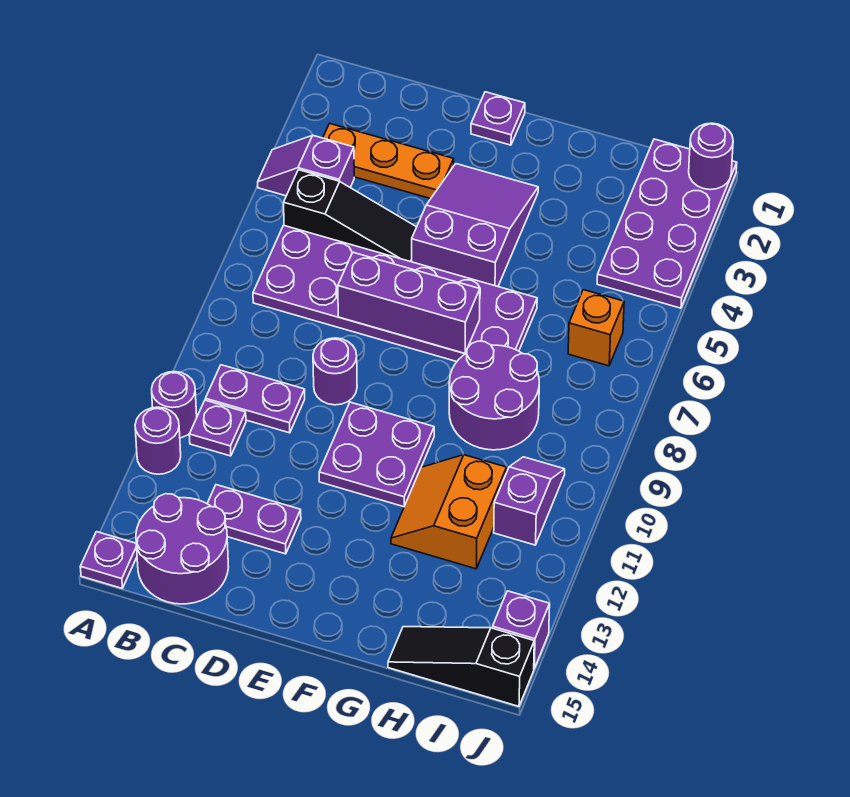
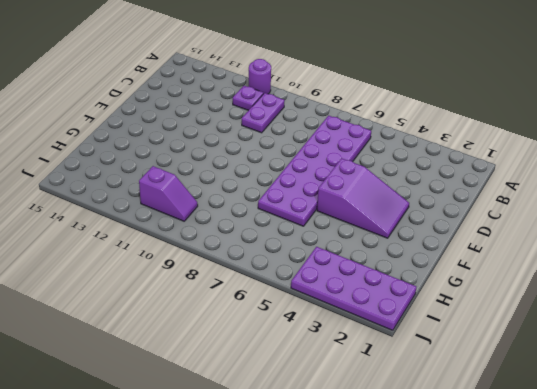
none -> purple slope A4:B4 level 1 top B
none -> purple round brick A12 level 1
none -> purple plate A15 level 1

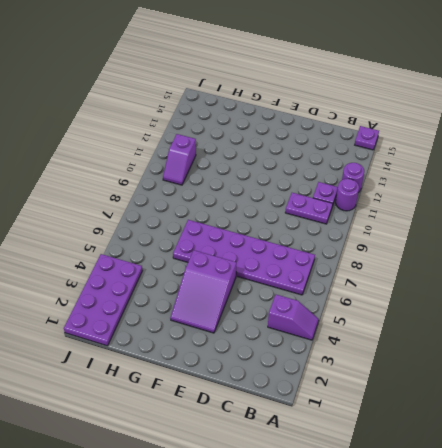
none -> orange plate B3:D3 level 1
none -> black slope B5:D5 level 1 top B
none -> purple round brick B14:C15 level 1

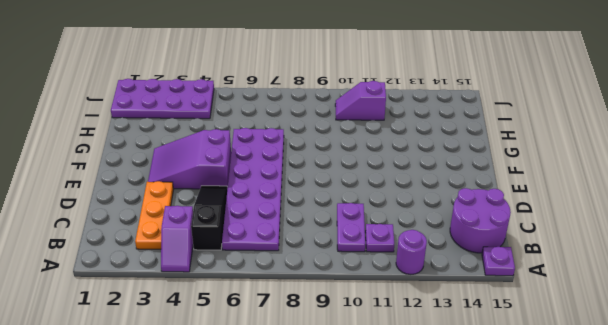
none -> purple round brick A11 level 1
none -> purple plate C13:D13 level 1
none -> purple round brick D9 level 1

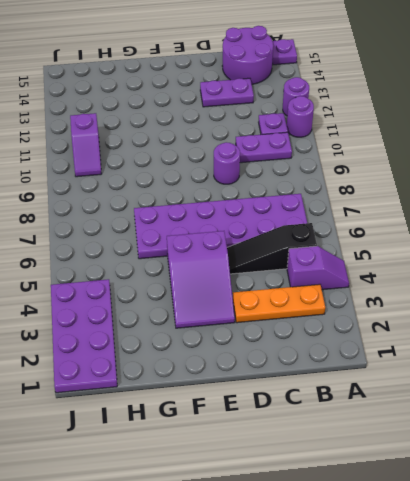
none -> purple plate E1 level 1
none -> purple plate E10:F11 level 1
none -> purple round brick G8:H9 level 1

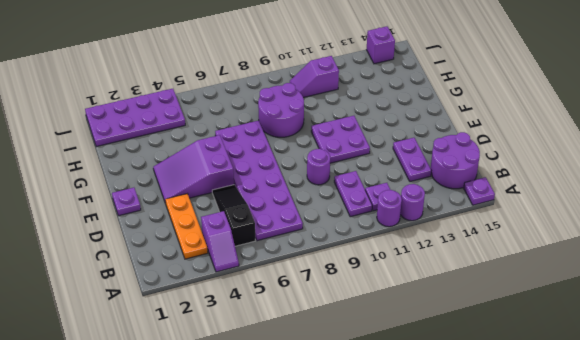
none -> orange slope G11:H12 level 1 top H
none -> black slope H15:J15 level 1 top J
none -> orange brick I6 level 1

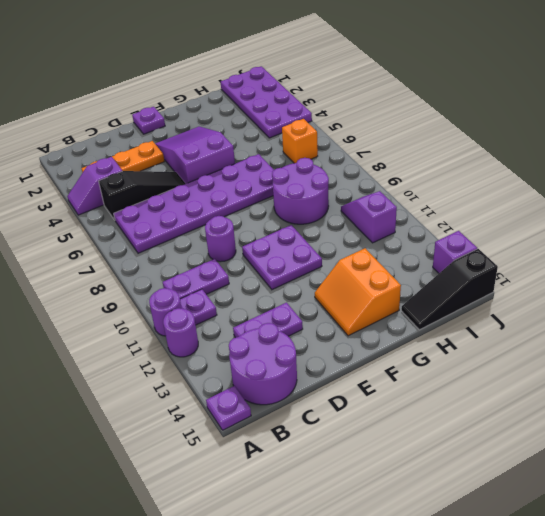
orange slope F13:G14 level 1 top G -> orange slope G11:H12 level 1 top H
none -> purple brick D7:F7 level 2
none -> purple round brick J1 level 2

